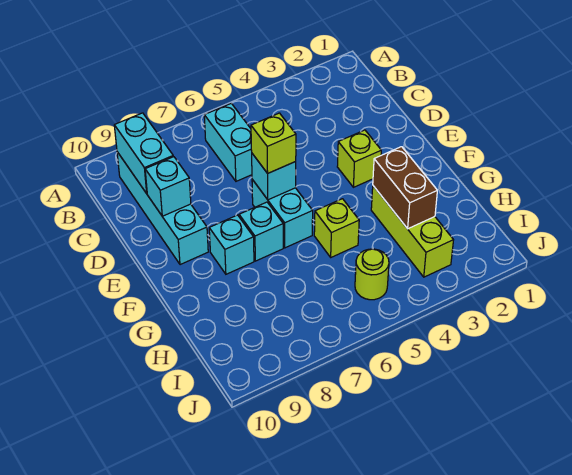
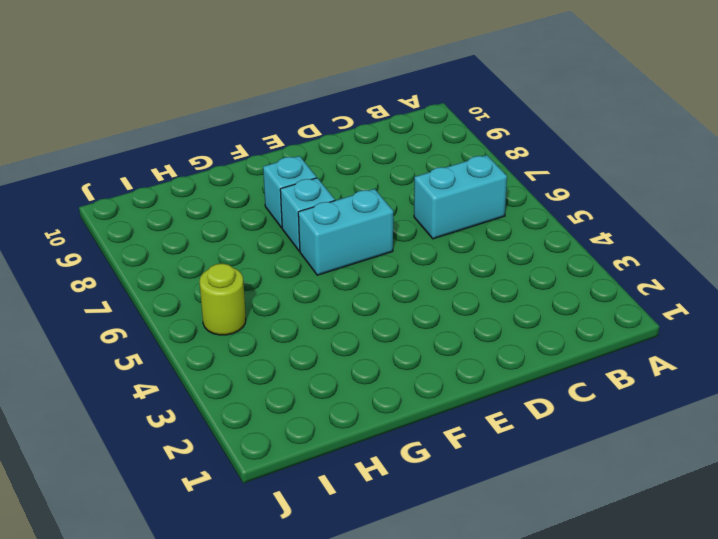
none -> cyan brick B9:E9 level 1
none -> lime brick E3 level 1
none -> lime brick G3:I3 level 1

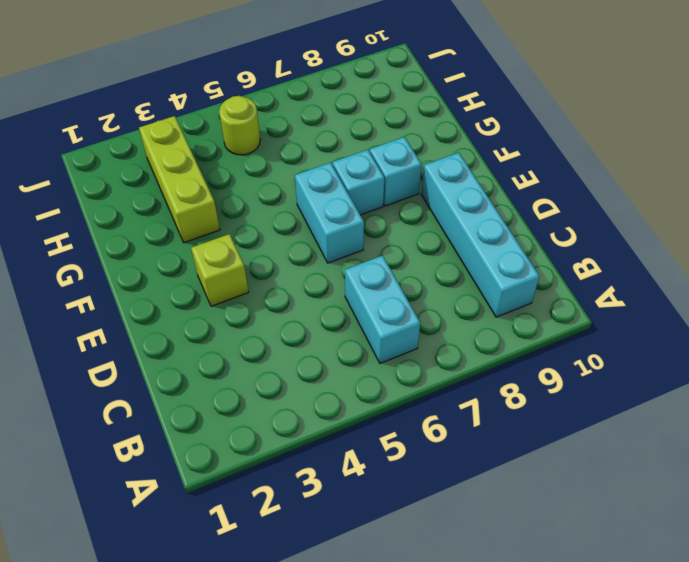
none -> lime brick G5 level 1
none -> cyan brick B9:C9 level 2
none -> cyan brick D9 level 2

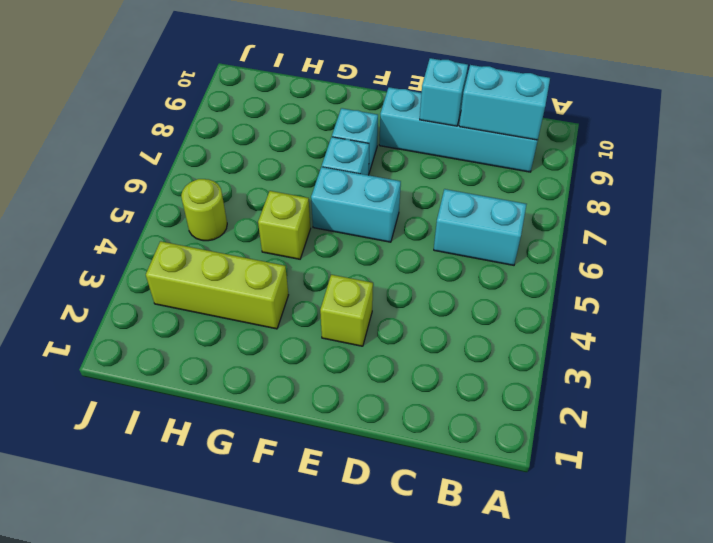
none -> cyan brick E6 level 2
none -> brown brick G3:H3 level 2
none -> lime brick E6 level 3

